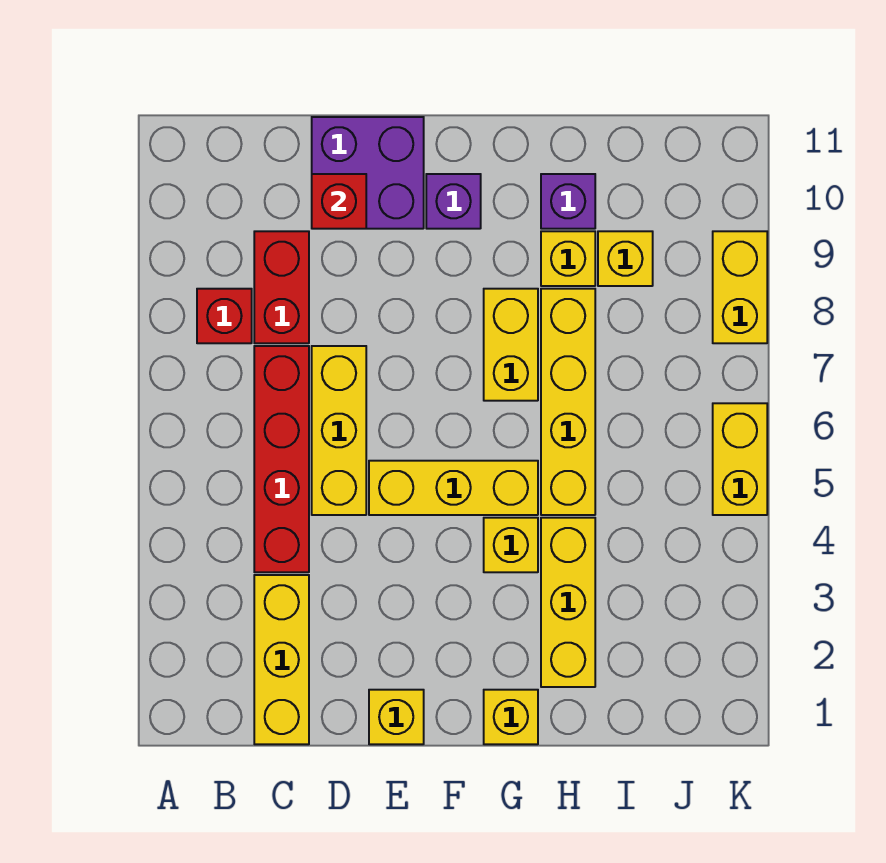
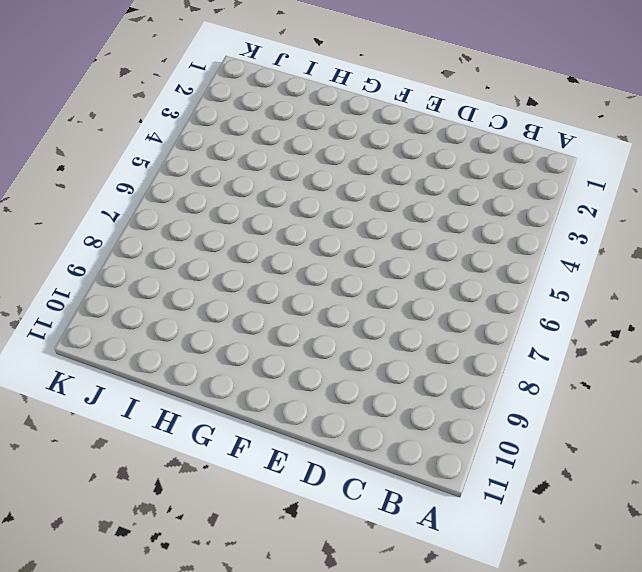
none -> red brick B8 level 1
none -> yellow brick C1:C3 level 1
none -> red brick C4:C7 level 1

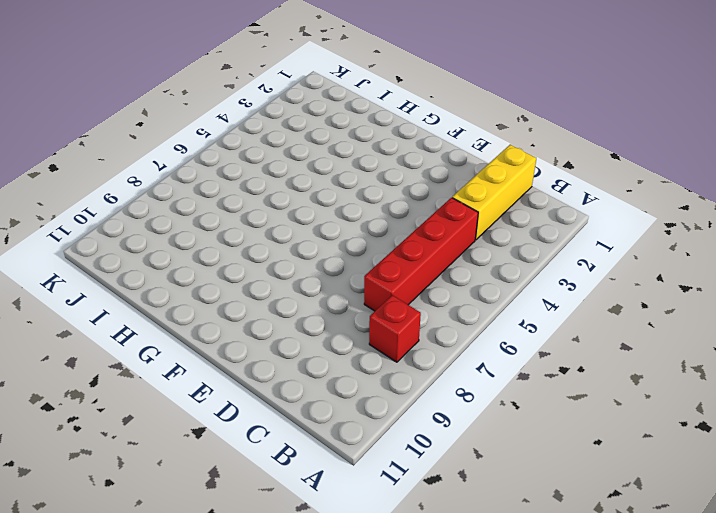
none -> red brick C8:C9 level 1
none -> yellow brick D5:D7 level 1
none -> purple brick D10:E11 level 1

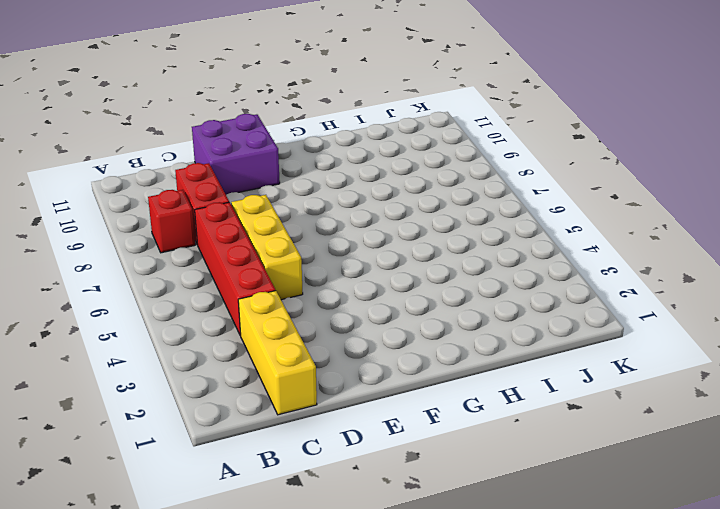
none -> yellow brick E1 level 1
none -> yellow brick E5:G5 level 1
none -> purple brick F10 level 1

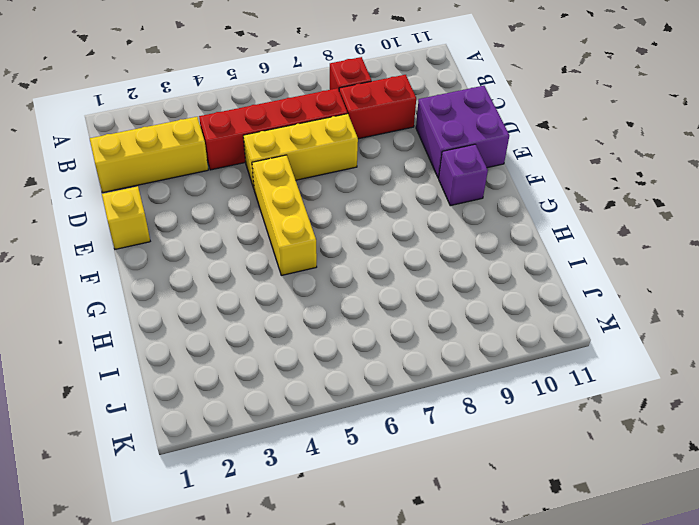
none -> yellow brick G1 level 1
none -> yellow brick G4 level 1
none -> yellow brick G7:G8 level 1

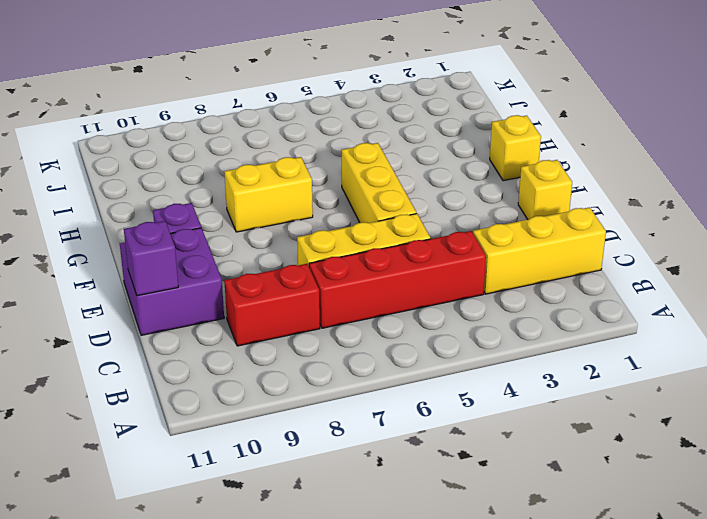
purple brick D11 level 2 -> purple brick H10 level 1
none -> red brick B8 level 1
none -> yellow brick G4 level 1
none -> yellow brick H2:H4 level 1

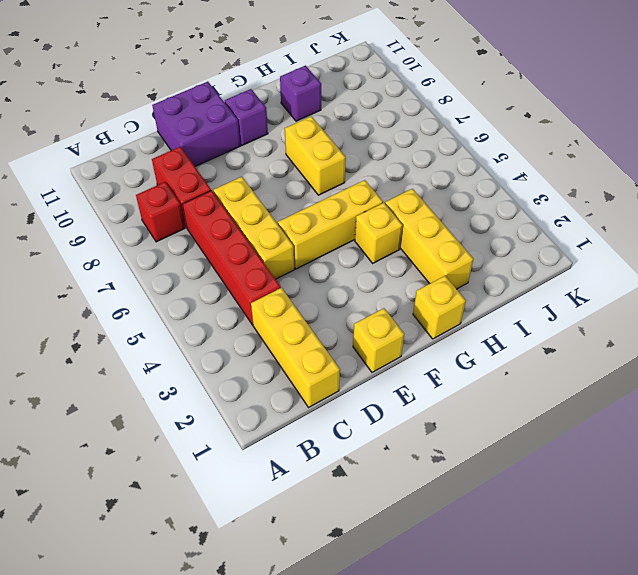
none -> yellow brick H5:H8 level 1
none -> yellow brick H9 level 1
none -> yellow brick I9 level 1

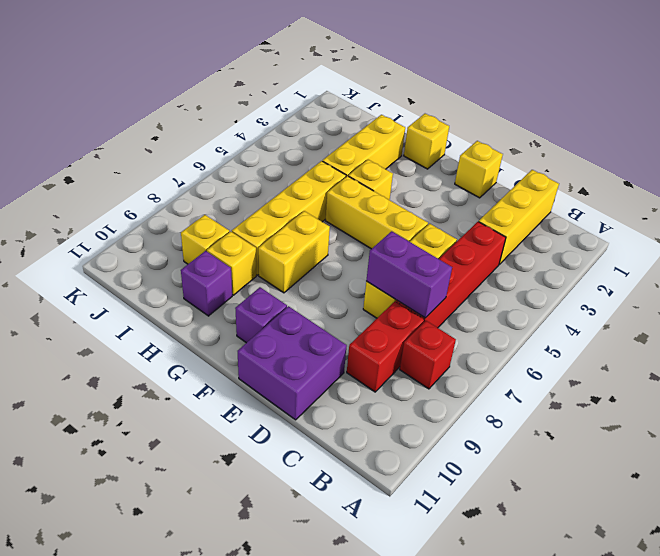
purple brick C7:D7 level 2 -> none
none -> yellow brick K5:K6 level 1
none -> yellow brick K8:K9 level 1
none -> red brick D10 level 2

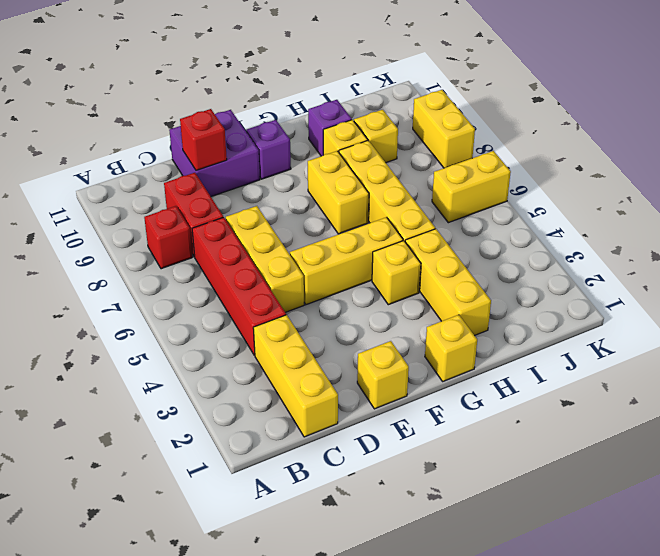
yellow brick J6:K6 level 1 -> yellow brick K5:K6 level 1

